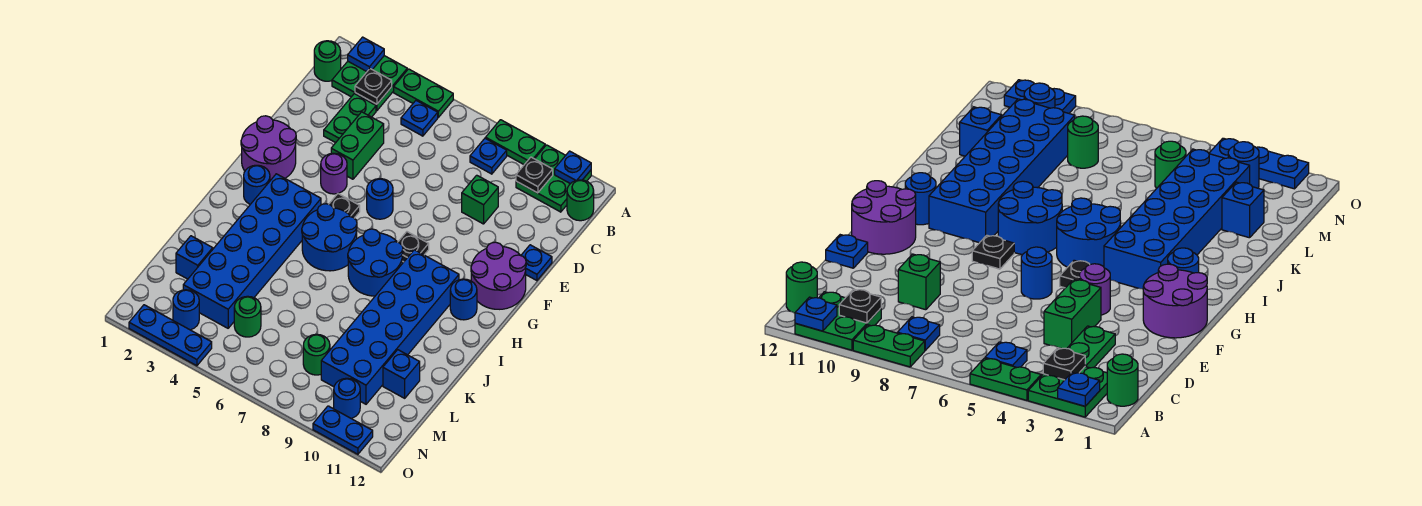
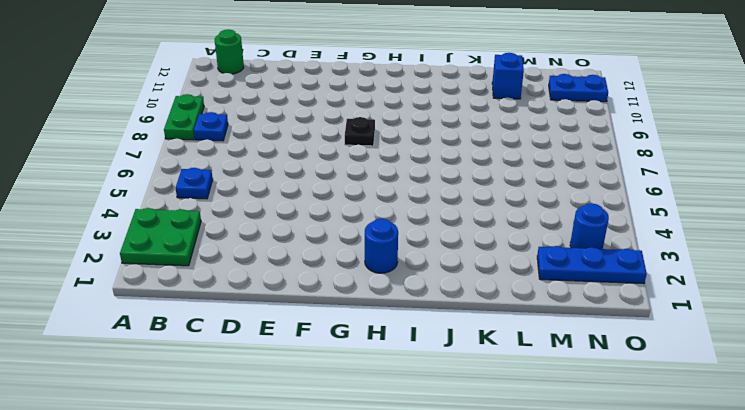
blue plate M2:O2 level 1 -> blue plate O2:O4 level 1
blue plate N11:O11 level 1 -> blue plate O10:O11 level 1
none -> green plate A4:A5 level 1
none -> green plate A10:B11 level 1
none -> green round brick B1 level 1
none -> green plate C3:D3 level 1

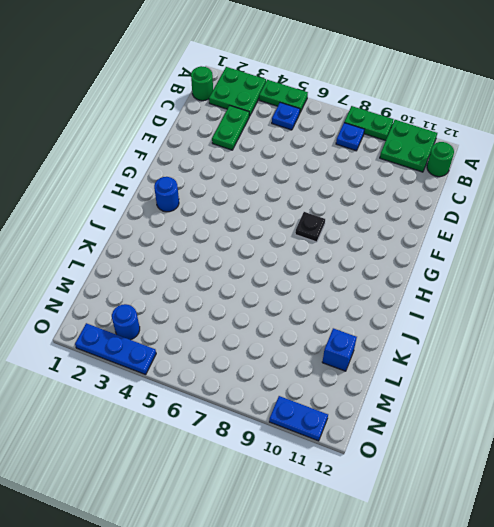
none -> green brick D4:E4 level 1
none -> green brick D9 level 1
none -> blue plate E12 level 1
none -> purple round brick F1:G2 level 1

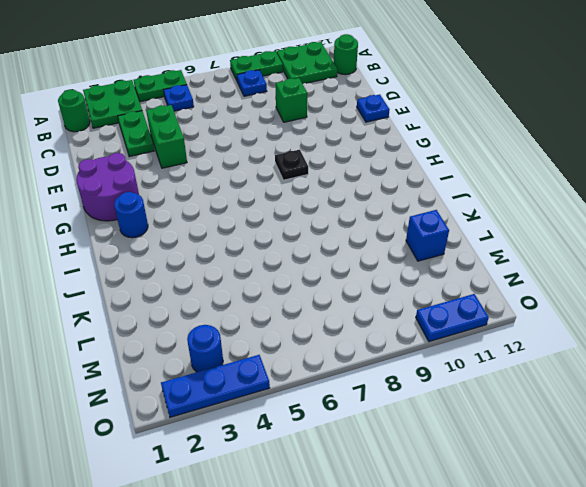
none -> purple round brick F4 level 1
none -> blue round brick F6 level 1
none -> purple round brick F11:G12 level 1
none -> black plate G5 level 1

